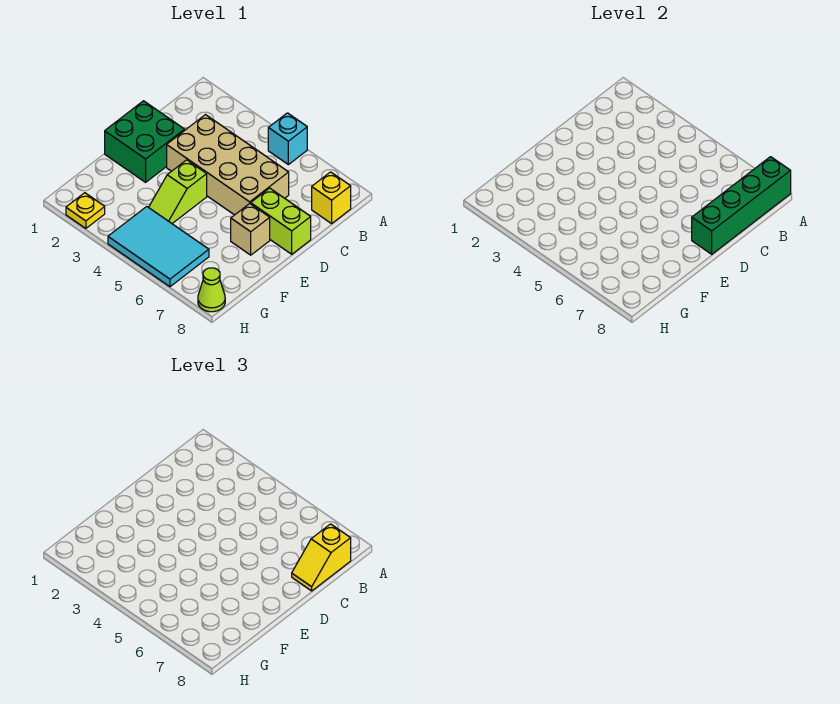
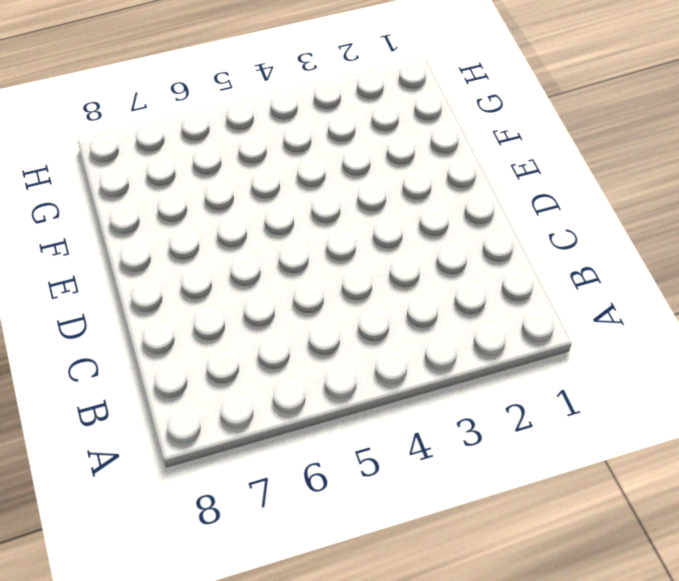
none -> cyan brick A5 level 1
none -> yellow brick B8 level 1
none -> tan brick C3:D6 level 1

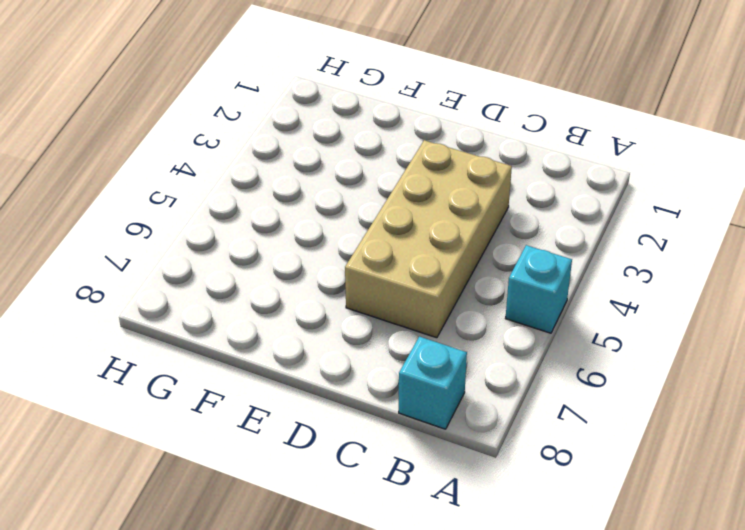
cyan brick B8 level 1 -> yellow brick B8 level 1
none -> green brick D1:E2 level 1
none -> lime brick D7:D8 level 1
none -> lime slope E4:F4 level 1 top E

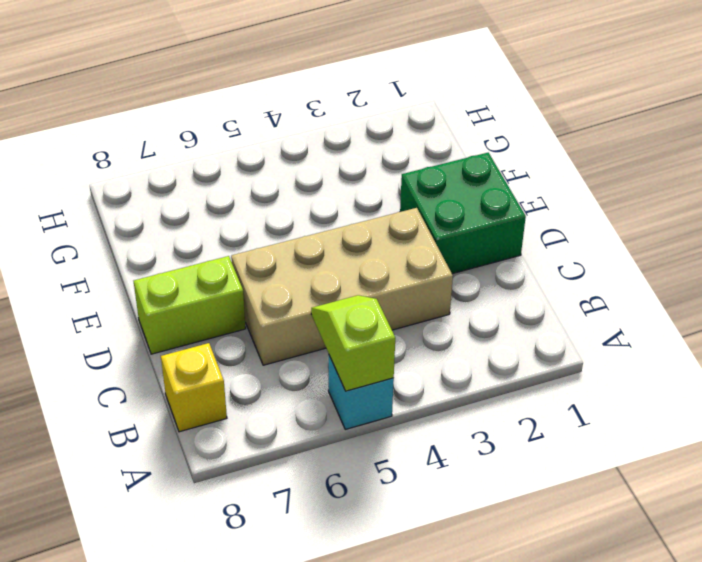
lime slope A5:B5 level 2 top A -> lime slope E4:F4 level 1 top E
none -> tan brick E7 level 1
none -> cyan tile G4:H6 level 1
none -> yellow plate H2 level 1

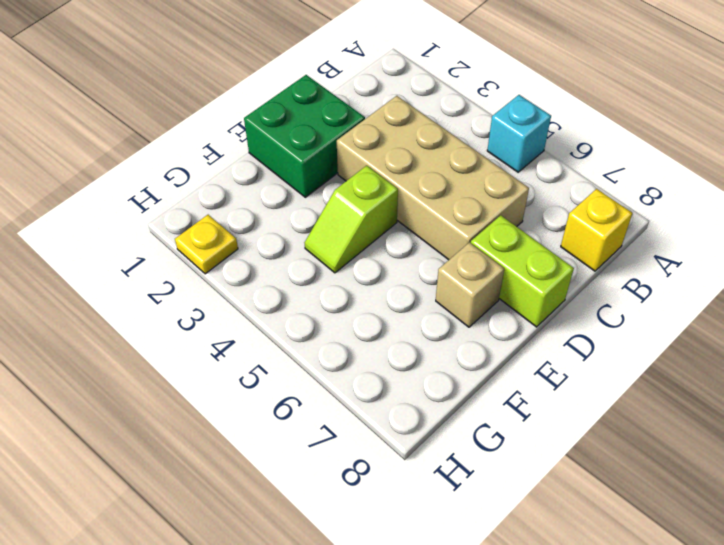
none -> cyan tile G4:H6 level 1
none -> lime cone H8 level 1
none -> green brick A8:D8 level 2

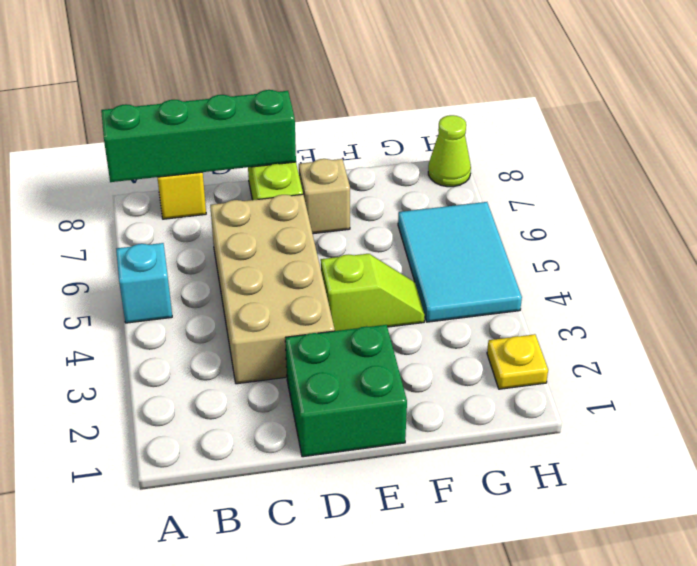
none -> yellow slope B8:C8 level 3 top B

